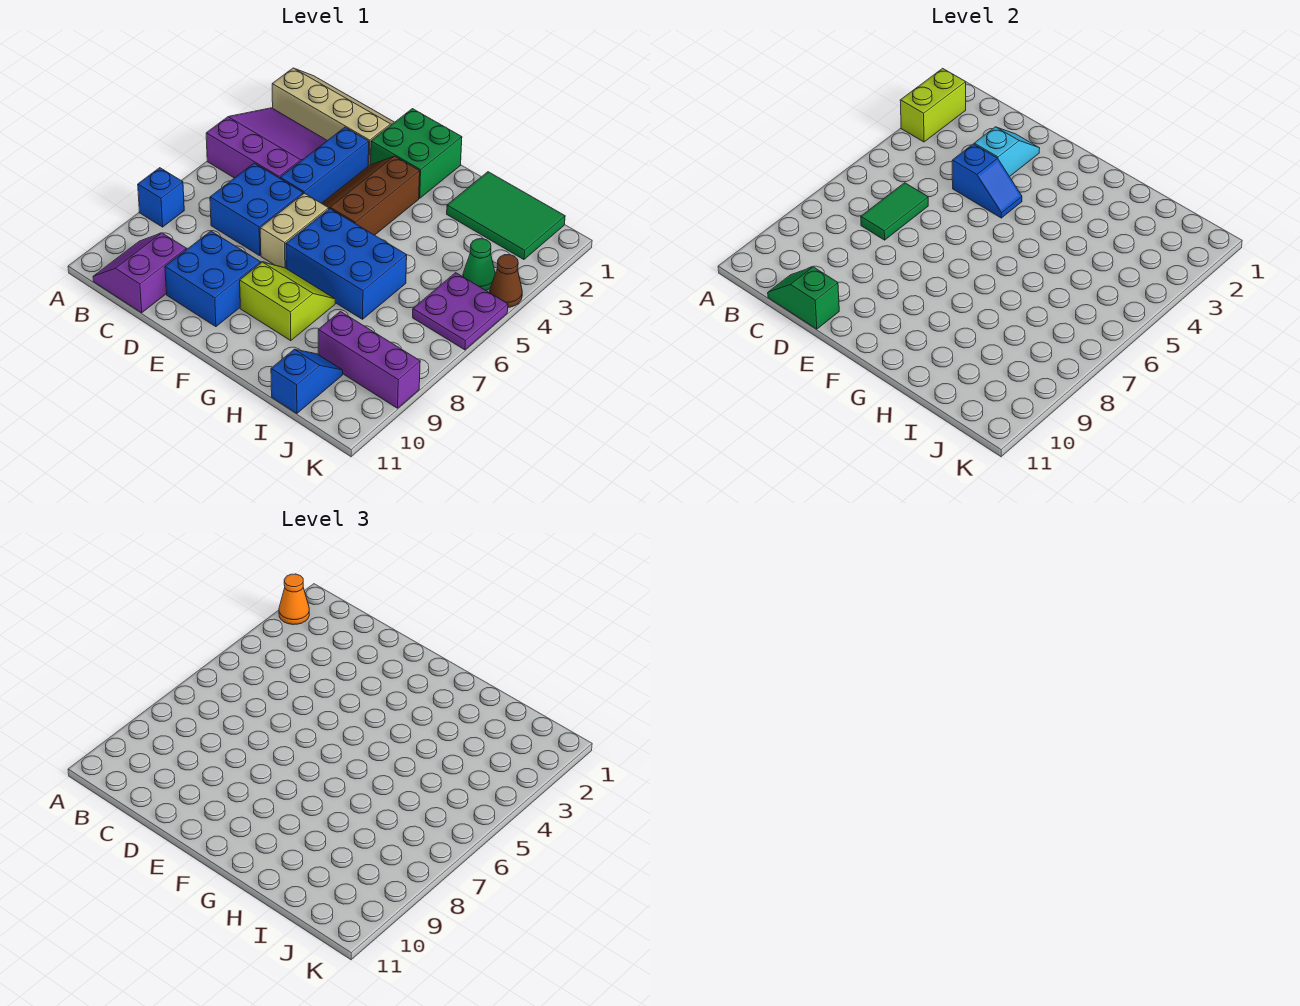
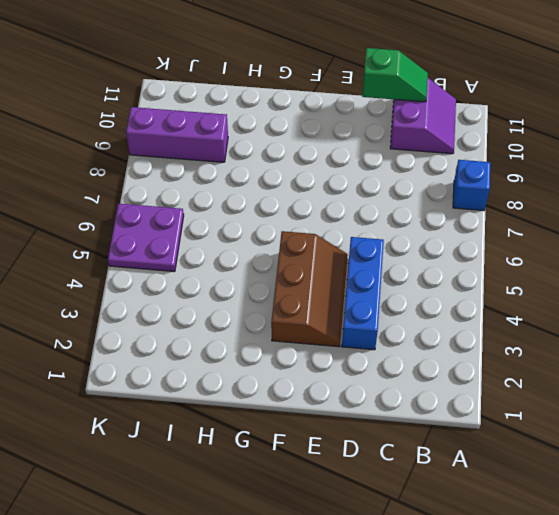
none -> tan slope A1:D2 level 1 top 2
none -> purple slope A3:C5 level 1 top 5
none -> blue brick C6:D7 level 1

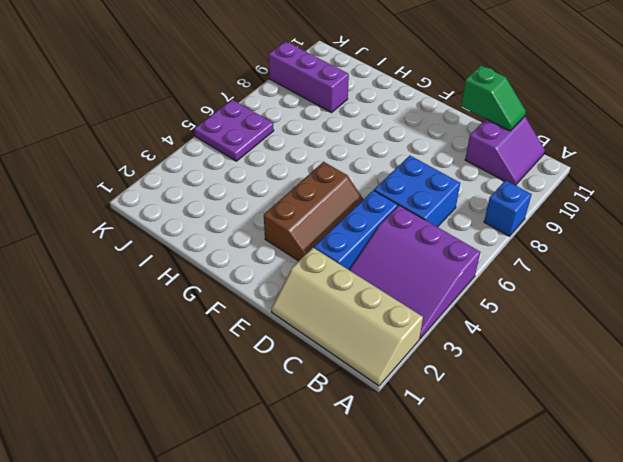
none -> blue brick D9:E10 level 1
none -> green brick E1:F2 level 1
none -> tan brick E6:E7 level 1

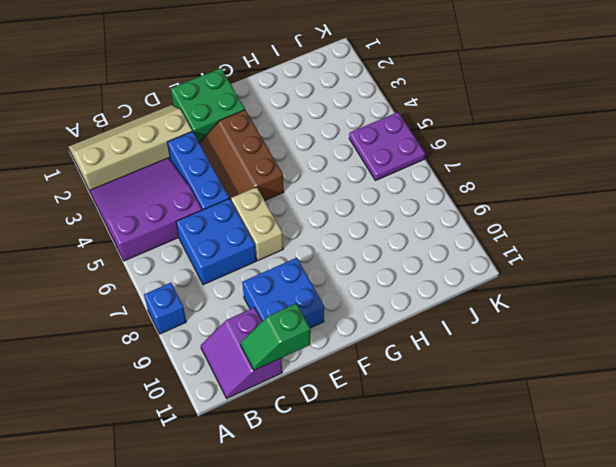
none -> blue brick F6:H7 level 1
none -> lime slope F8:G9 level 1 top 9
none -> green tile H1:J2 level 1

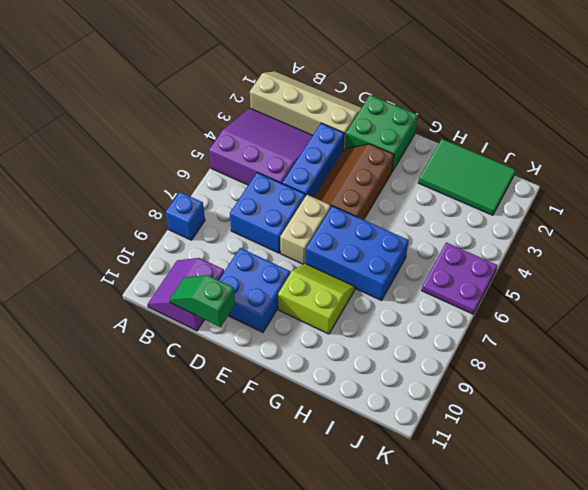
none -> purple brick I9:K9 level 1
none -> blue slope I10:I11 level 1 top 11
none -> green cone J4 level 1

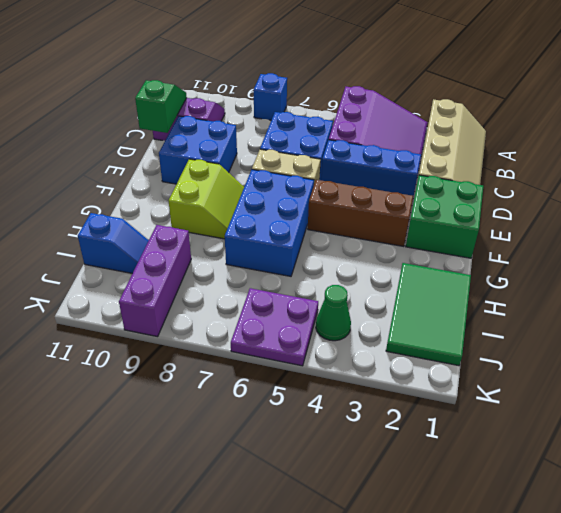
none -> brown cone K4 level 1
none -> lime brick A2:A3 level 2
none -> green tile C6:C7 level 2

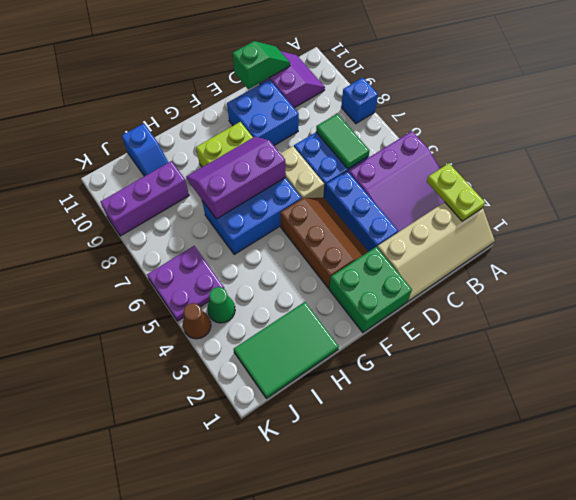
lime plate A2:A3 level 2 -> lime brick A2:A3 level 2
purple slope F7:H8 level 2 top 7 -> none
none -> cyan slope D2:D3 level 2 top 3
none -> blue slope D4:E4 level 2 top D
none -> orange cone A2 level 3

